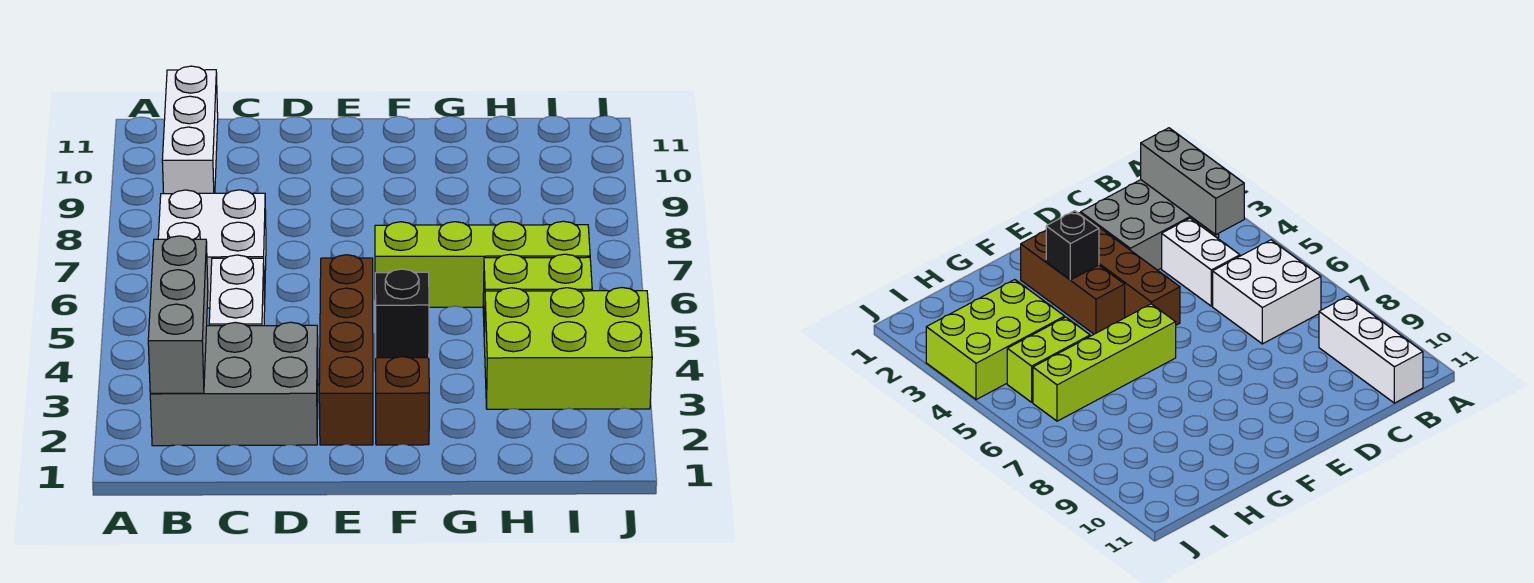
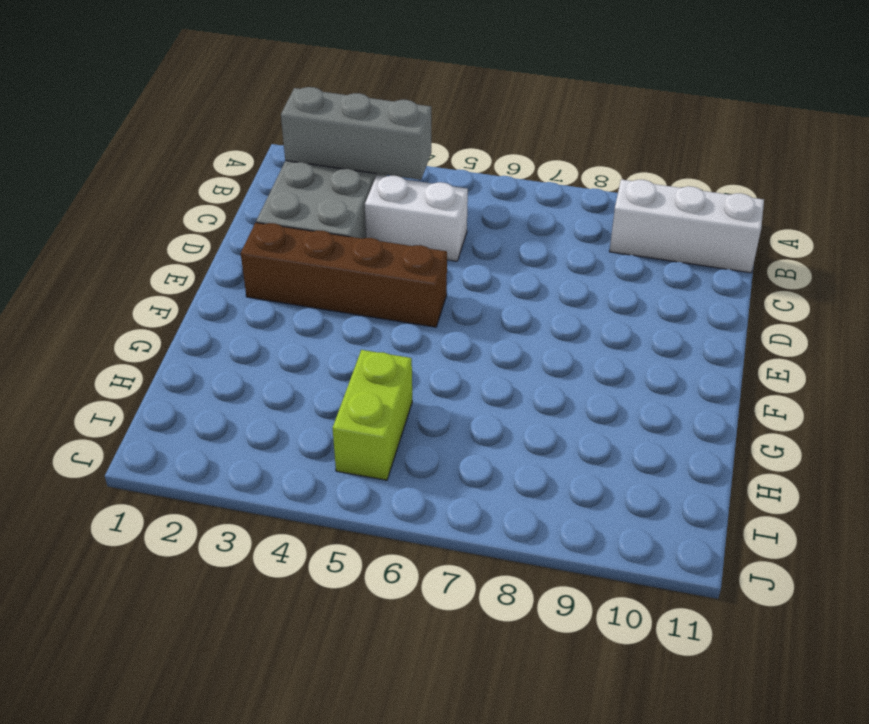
none -> white brick B6:C7 level 1
none -> brown brick F2:F4 level 1

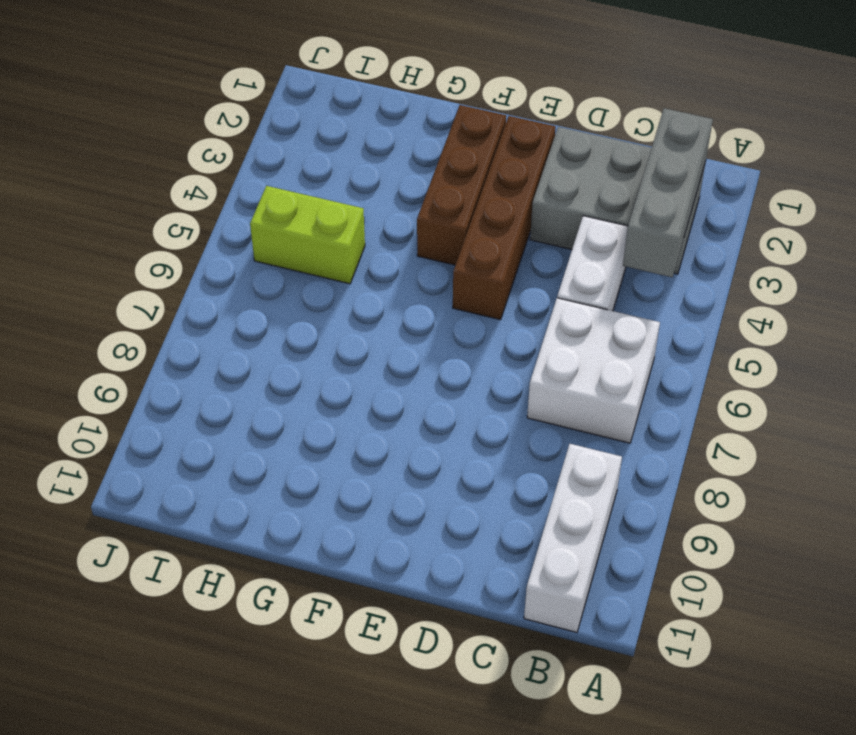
none -> lime brick F6:I6 level 1
none -> lime brick H3:J4 level 1

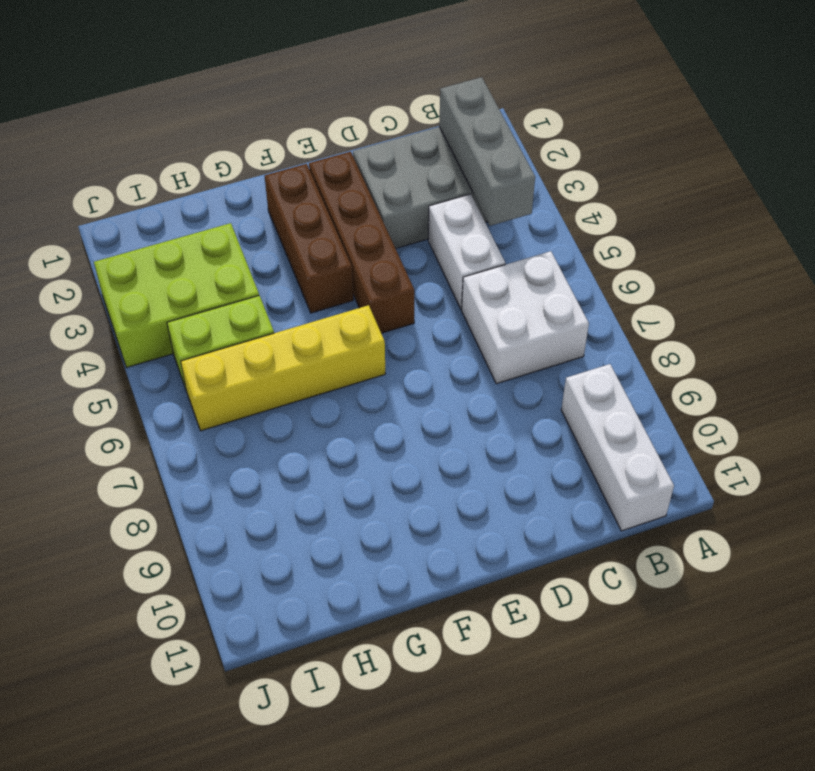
yellow brick F6:I6 level 1 -> lime brick F6:I6 level 1
none -> black brick F3 level 2

